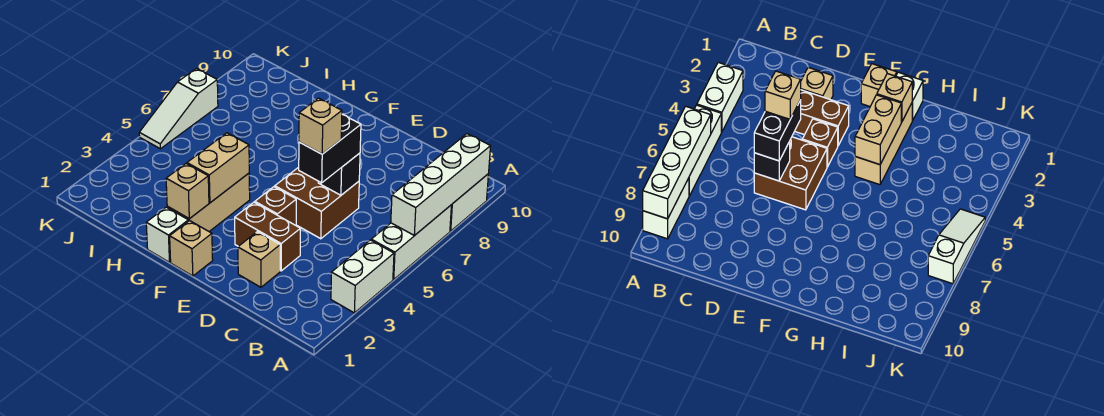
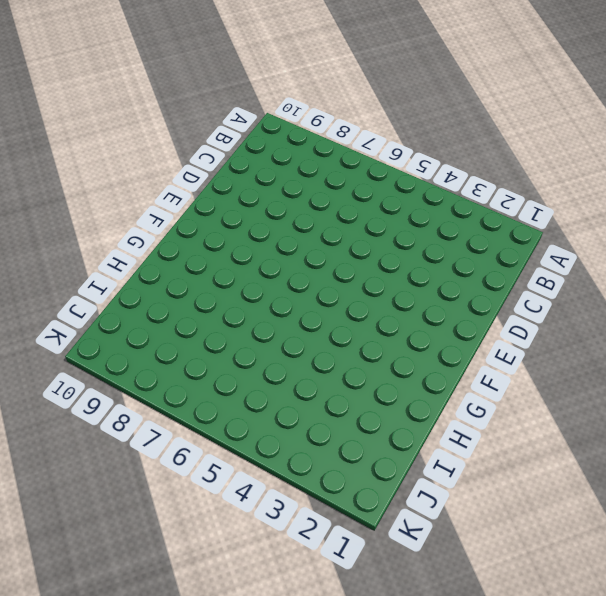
none -> white brick A3:A4 level 1
none -> white brick A5:A7 level 1
none -> white brick A8:A9 level 1

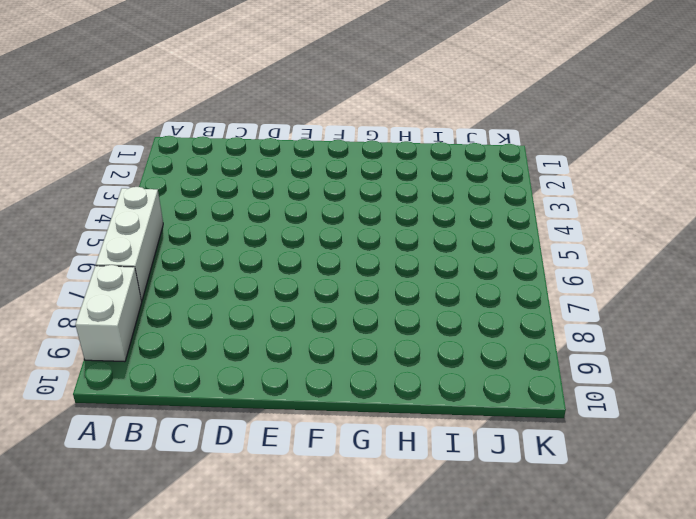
none -> white brick A3:A4 level 1
none -> tan brick D2 level 1
none -> brown brick D3:E3 level 1

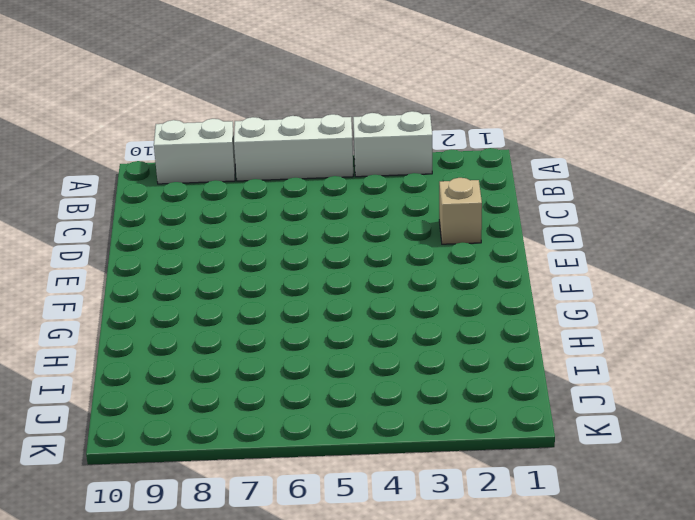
none -> brown brick D3:E3 level 1
none -> brown brick D5:E6 level 1
none -> brown brick E4 level 1

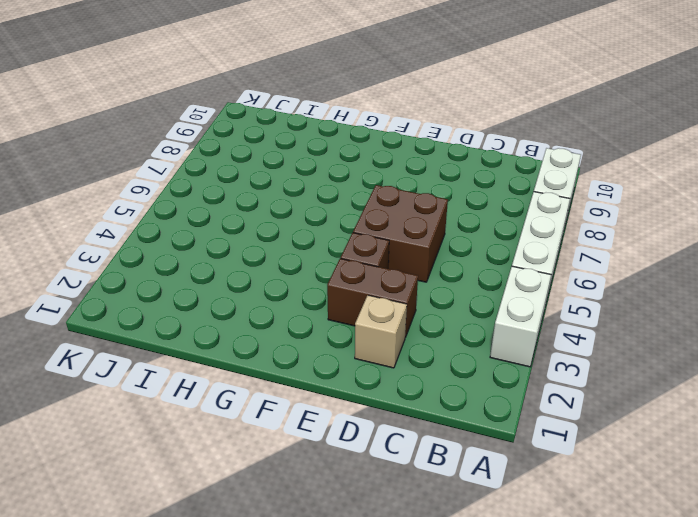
none -> tan brick F1 level 1
none -> white brick G1 level 1
none -> tan brick G2:G4 level 1

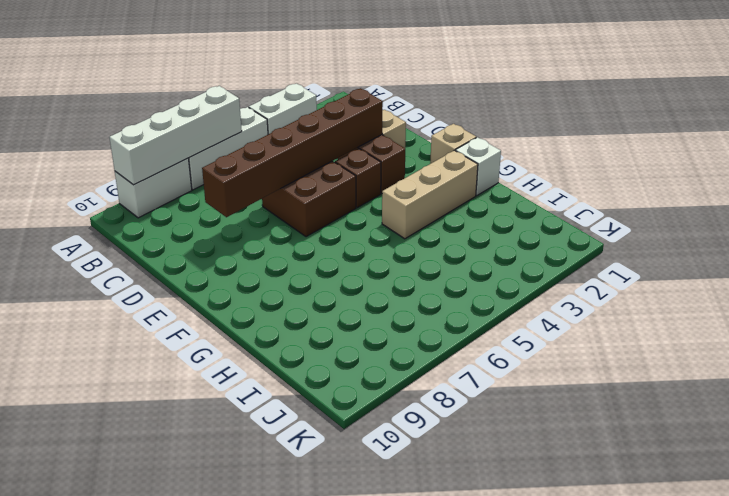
brown brick D3:D8 level 2 -> black brick D6 level 2
none -> white slope K5:K7 level 1 top 7
none -> tan brick G2 level 2
none -> tan brick G3:G4 level 2

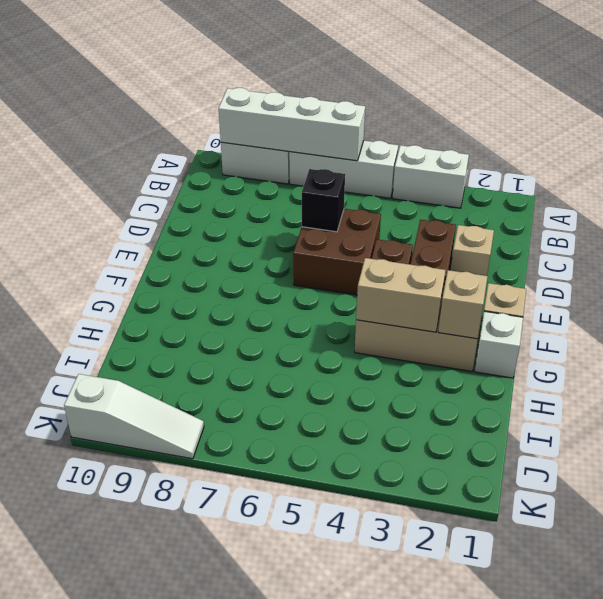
white slope K8:K10 level 1 top 10 -> white slope K5:K7 level 1 top 7
none -> black brick D5:D6 level 3
none -> tan brick D5 level 4

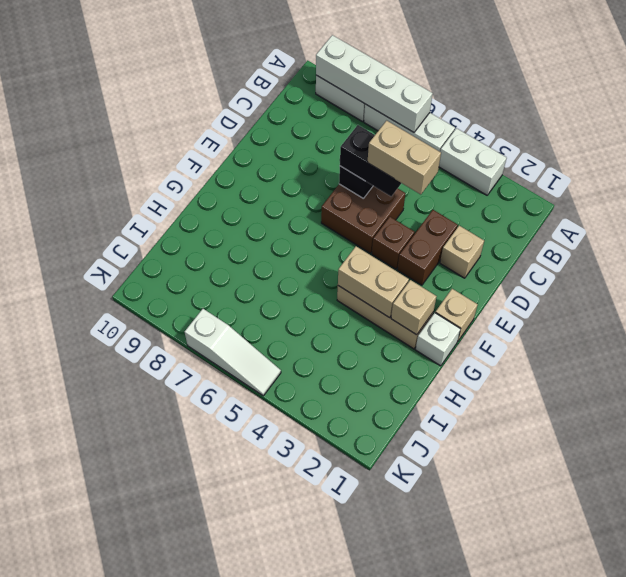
tan brick D4:D5 level 4 -> tan brick D5 level 4

